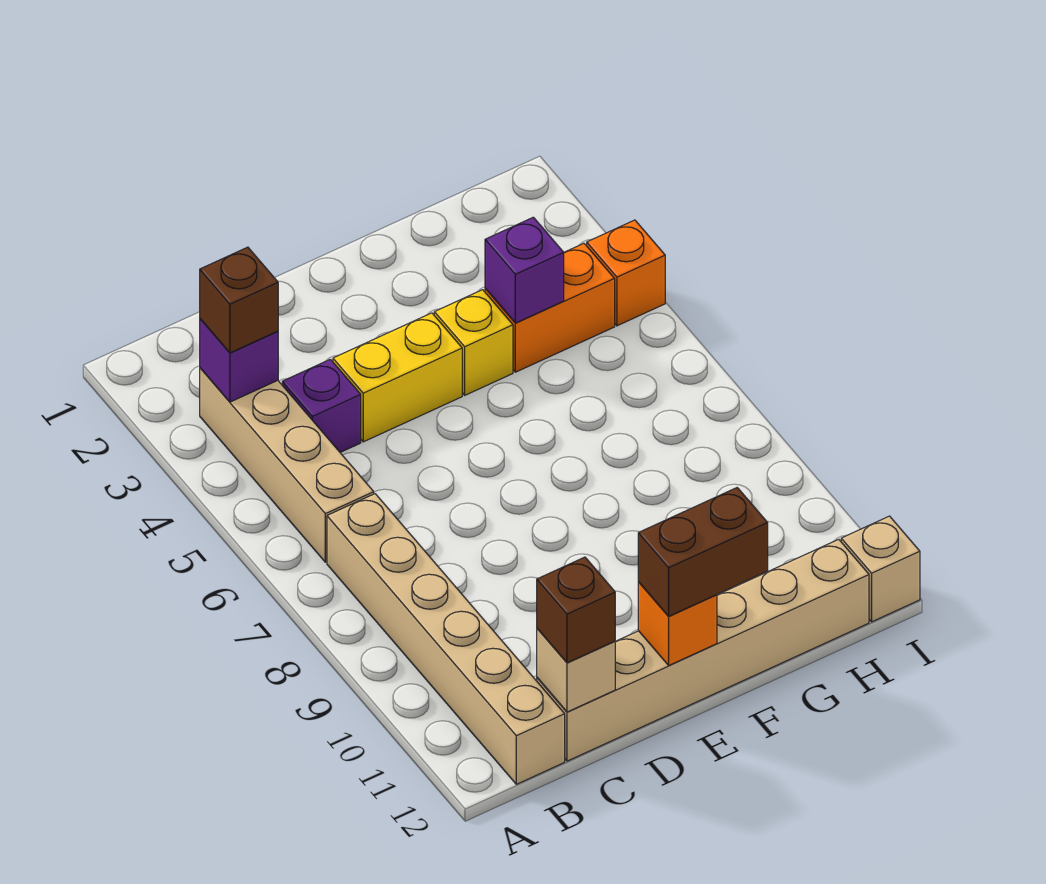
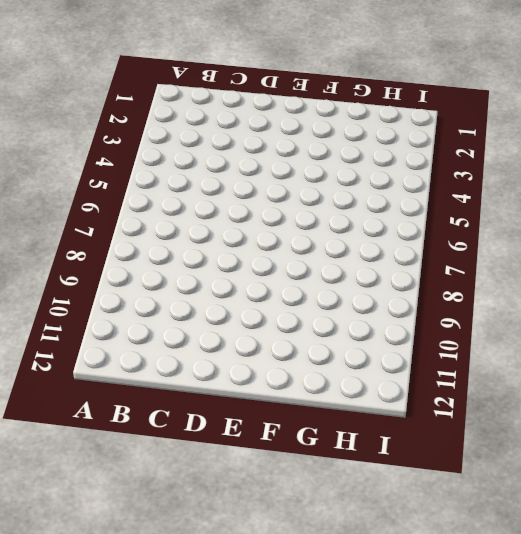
none -> tan brick B3:B6 level 1
none -> tan brick B7:B12 level 1
none -> purple brick C4 level 1

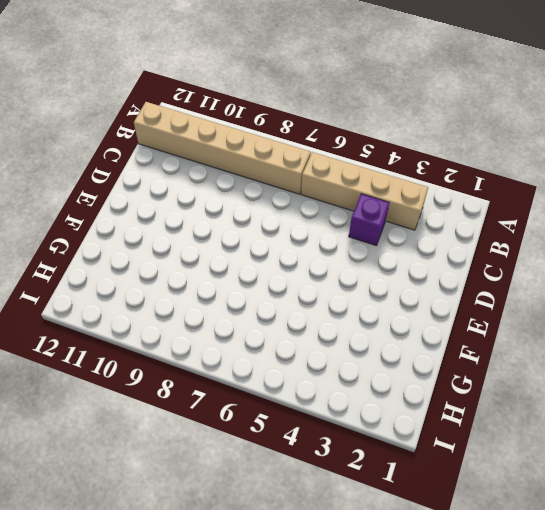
none -> tan brick C12:H12 level 1
none -> yellow brick D4:E4 level 1
none -> yellow brick F4 level 1

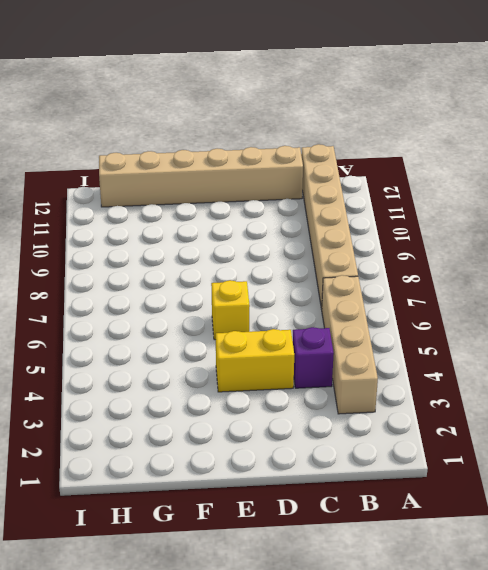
yellow brick E6 level 1 -> yellow brick F4 level 1
none -> orange brick G4:H4 level 1
none -> orange brick I4 level 1
none -> tan brick I12 level 1

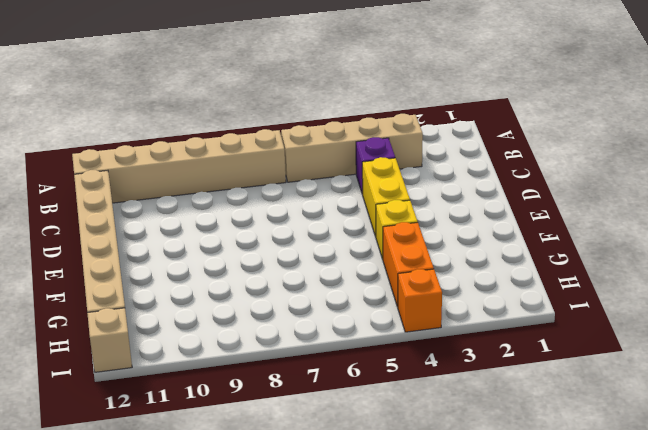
none -> purple brick B3 level 2
none -> tan brick C12 level 2
none -> orange brick E12 level 2

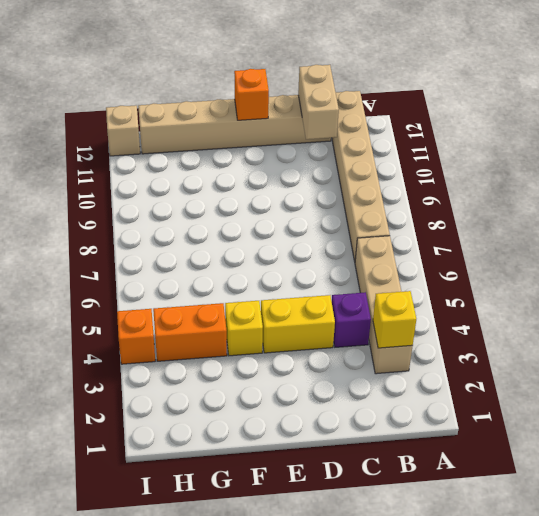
yellow brick B3 level 2 -> purple brick B3 level 2
tan brick C11:C12 level 2 -> tan brick C12 level 2
none -> purple brick G4 level 2
none -> brown brick B3 level 3
none -> brown brick C12 level 3

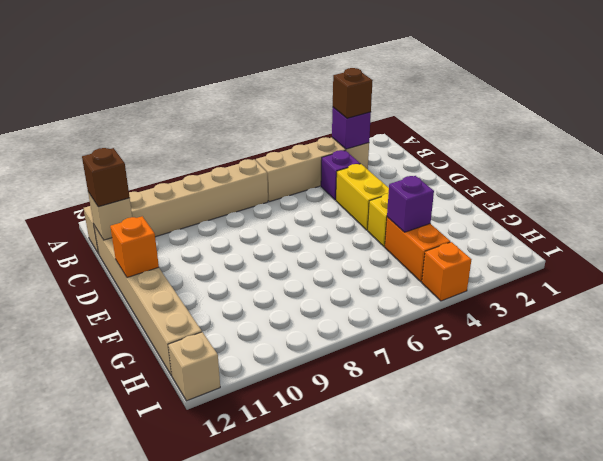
none -> brown brick E12:F12 level 3

